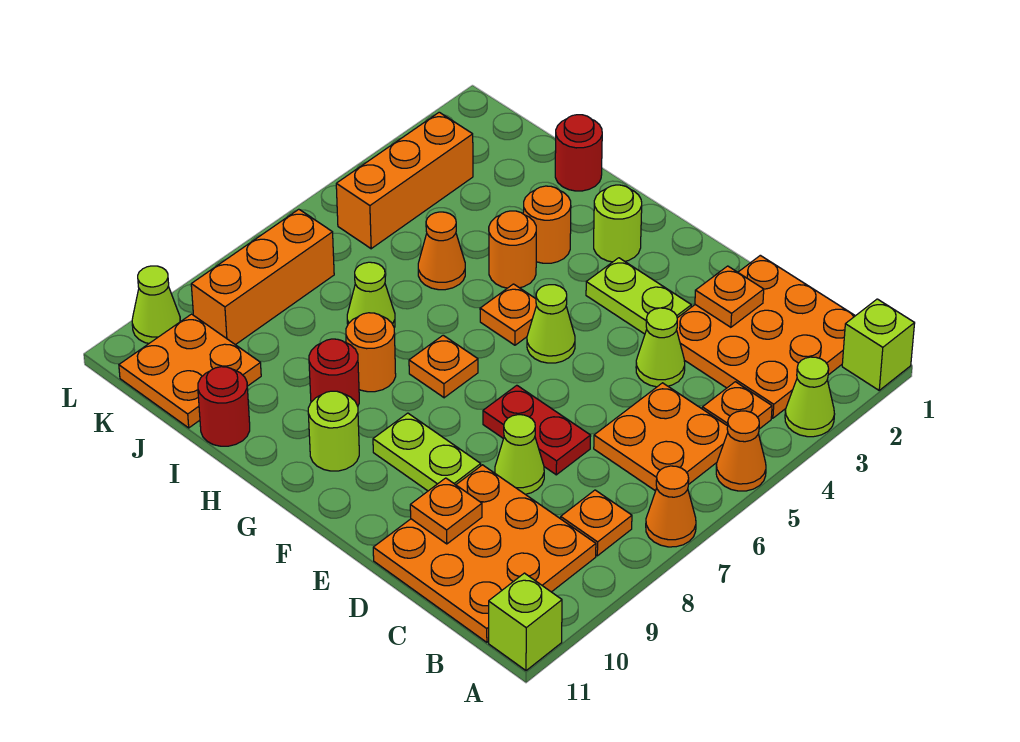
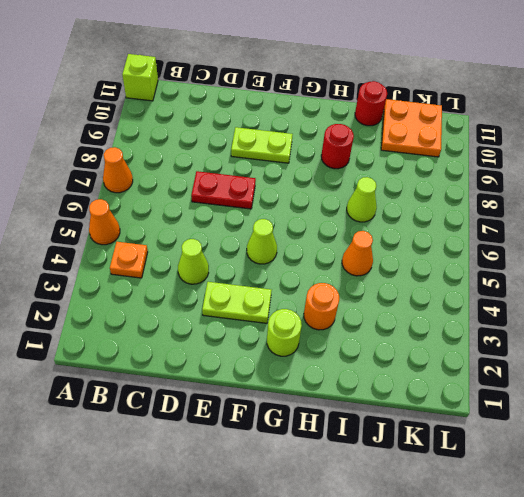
none -> lime brick A1 level 1
none -> lime cone A3 level 1
none -> orange plate B1:D3 level 1
none -> orange plate B5:C6 level 1

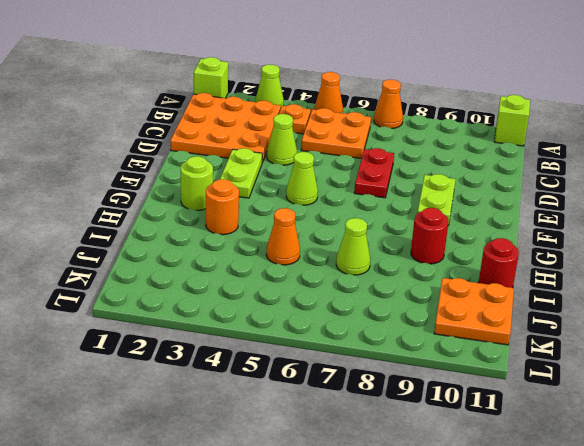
none -> orange plate B8 level 1
none -> orange plate B9:D11 level 1
none -> lime cone D8 level 1
none -> orange plate G5 level 1

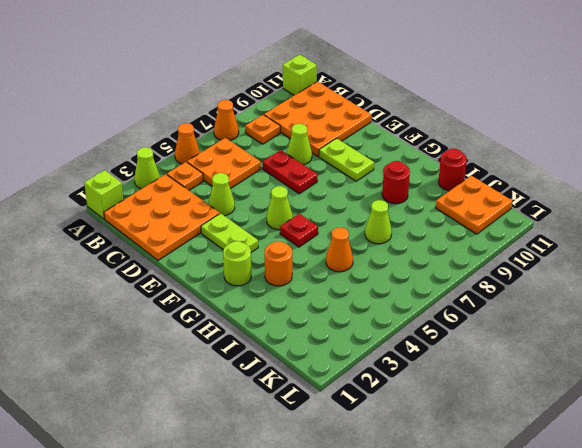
red plate G5 level 1 -> orange plate G5 level 1
none -> orange plate G7 level 1
none -> lime round brick G10 level 1
none -> orange round brick H4 level 1
none -> orange round brick H8 level 1

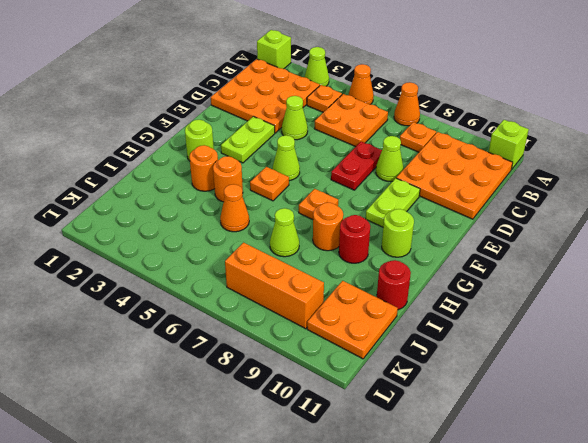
none -> red round brick I1 level 1
none -> orange brick K3:K5 level 1
none -> lime cone L10 level 1
none -> orange plate D2 level 2

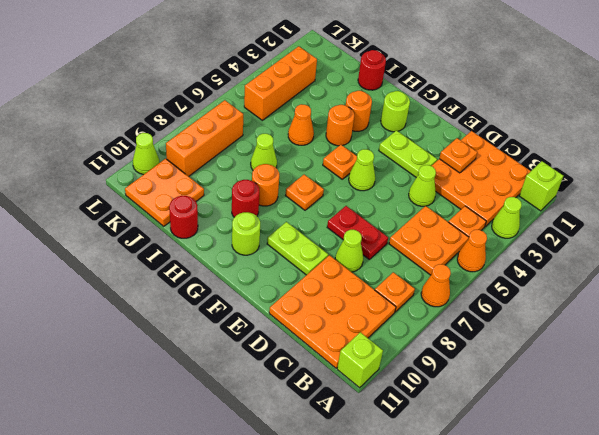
none -> orange plate D10 level 2

